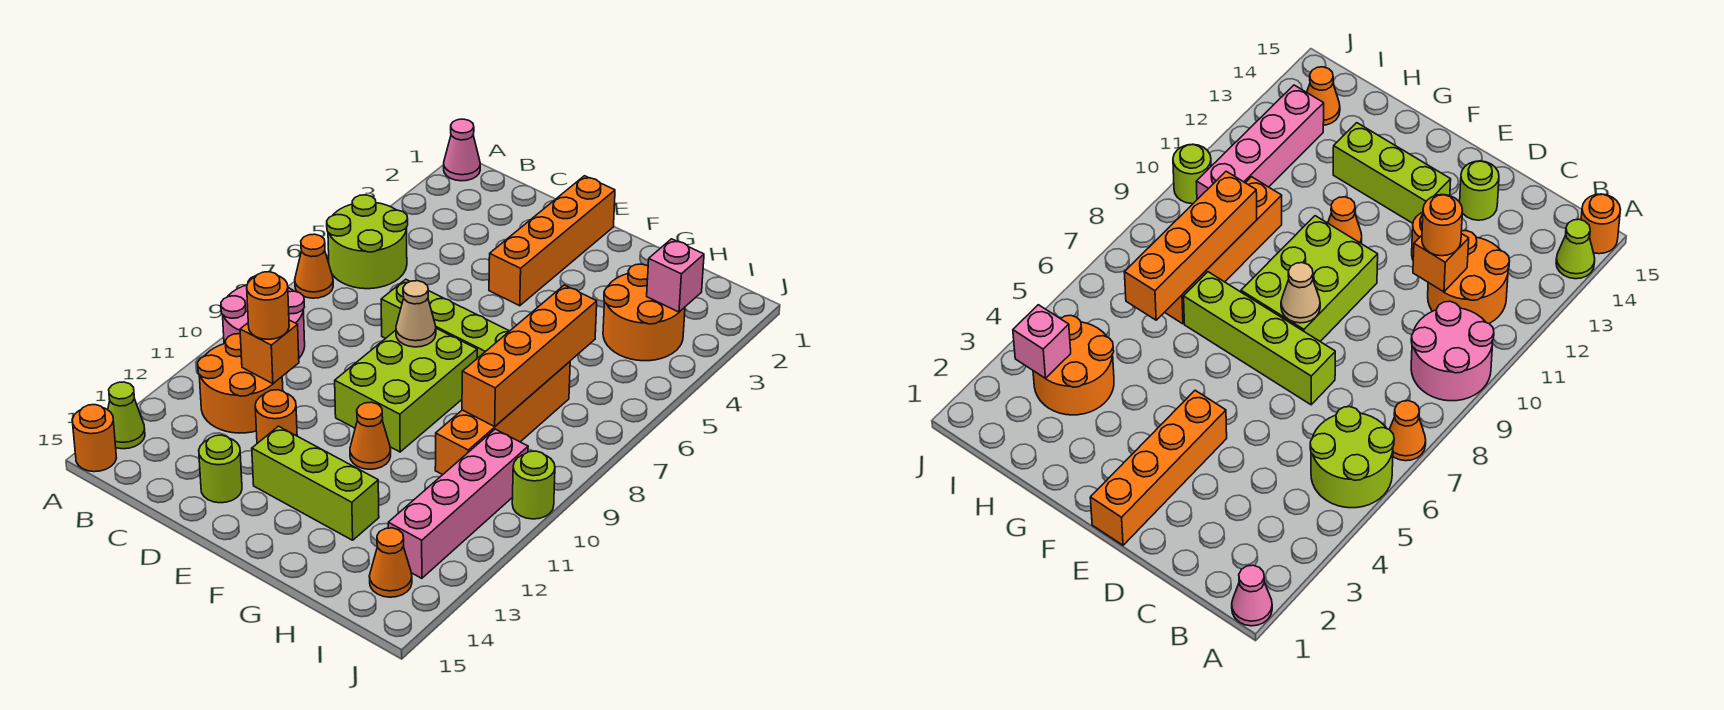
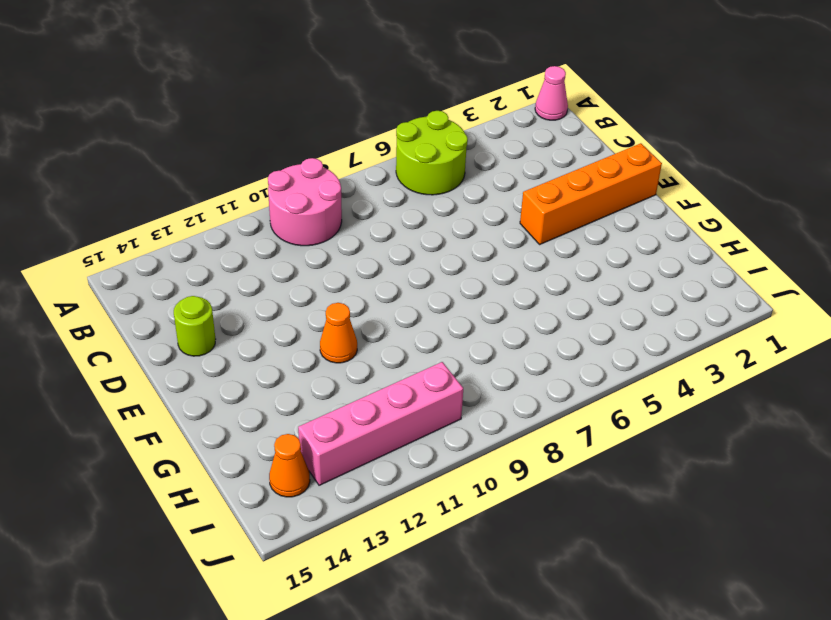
none -> orange cone A7 level 1
none -> lime cone A14 level 1
none -> orange round brick A15 level 1

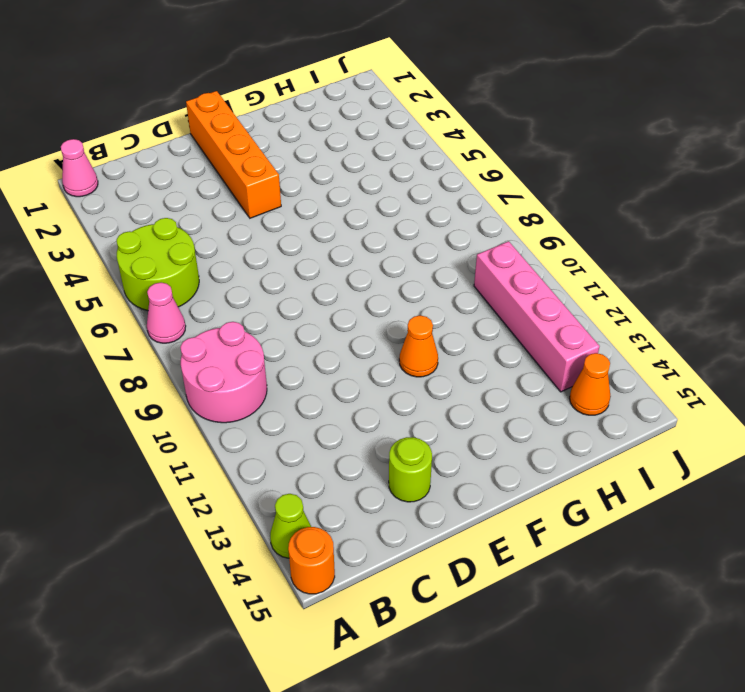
pink cone A7 level 1 -> orange cone A7 level 1
none -> orange round brick B11:C12 level 1
none -> lime brick D7:G7 level 1
none -> orange round brick D12 level 1

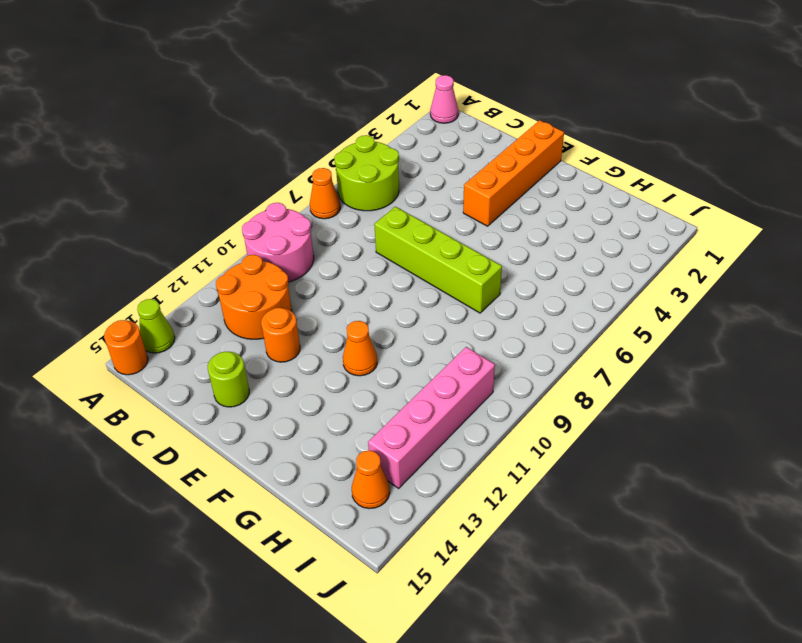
none -> lime brick E8:F10 level 1
none -> lime brick E13:G13 level 1
none -> orange round brick H3:I4 level 1

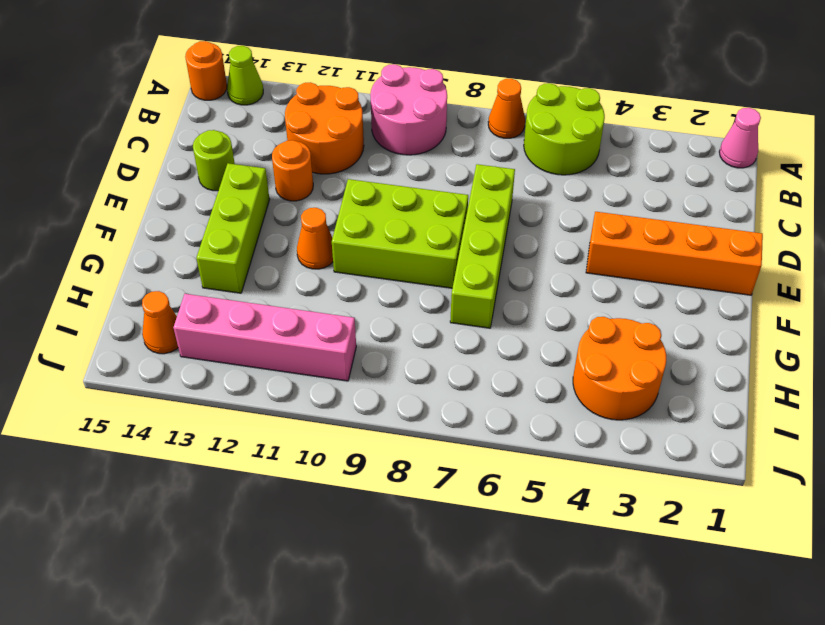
none -> orange brick H7:H10 level 1
none -> lime round brick J10 level 1
none -> orange brick C11 level 2

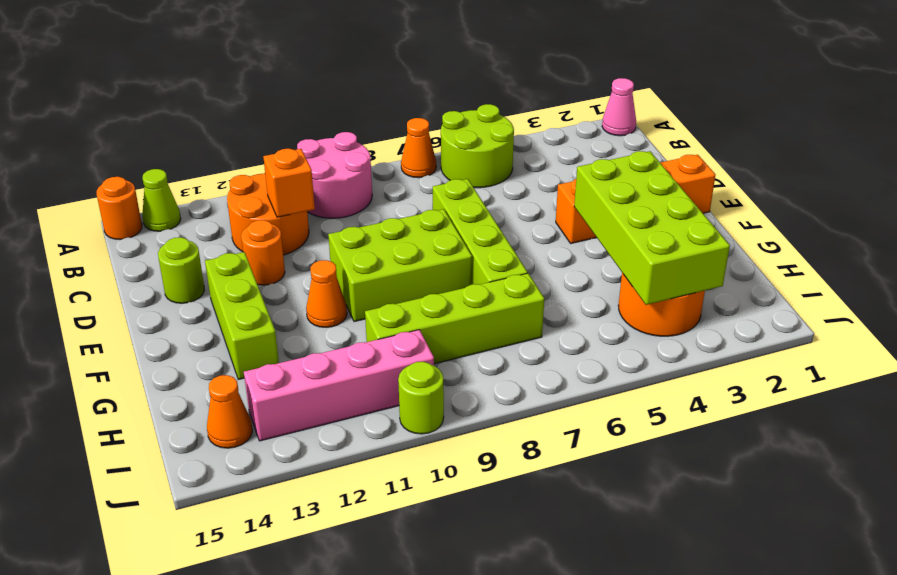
lime brick F3:I4 level 2 -> pink brick I3 level 2
lime brick H7:H10 level 1 -> orange brick H7:H10 level 1
none -> tan cone E8 level 2
none -> orange brick H6:H9 level 2
none -> orange round brick C11 level 3

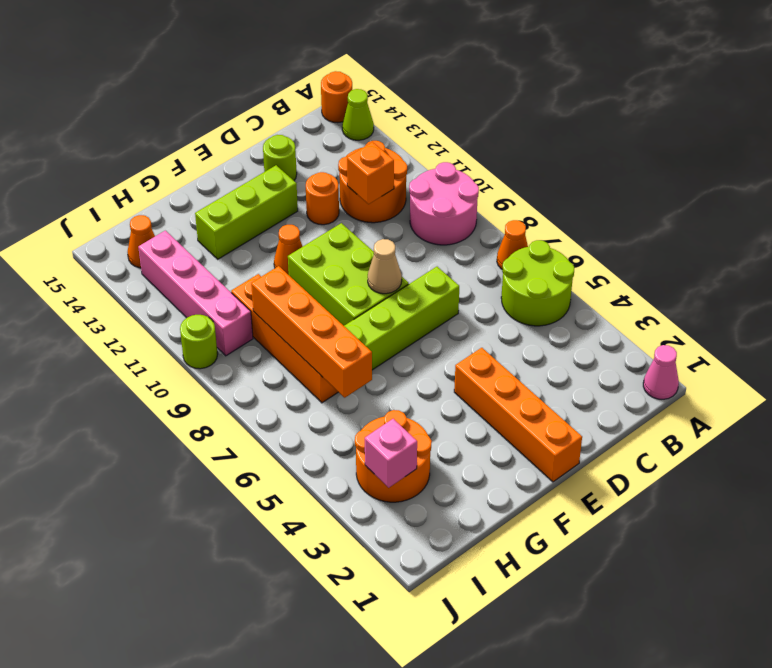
none -> orange round brick C11 level 3

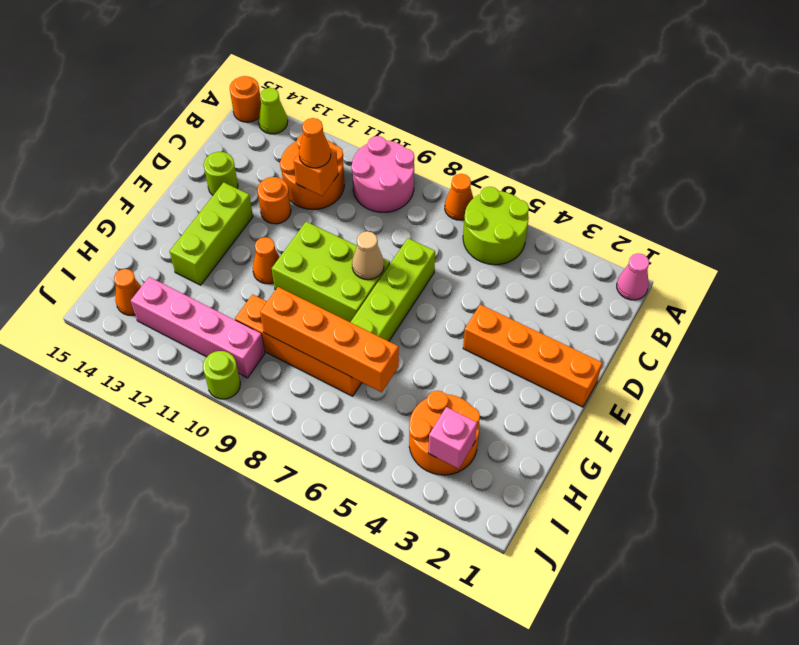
orange cone C11 level 3 -> orange round brick C11 level 3

